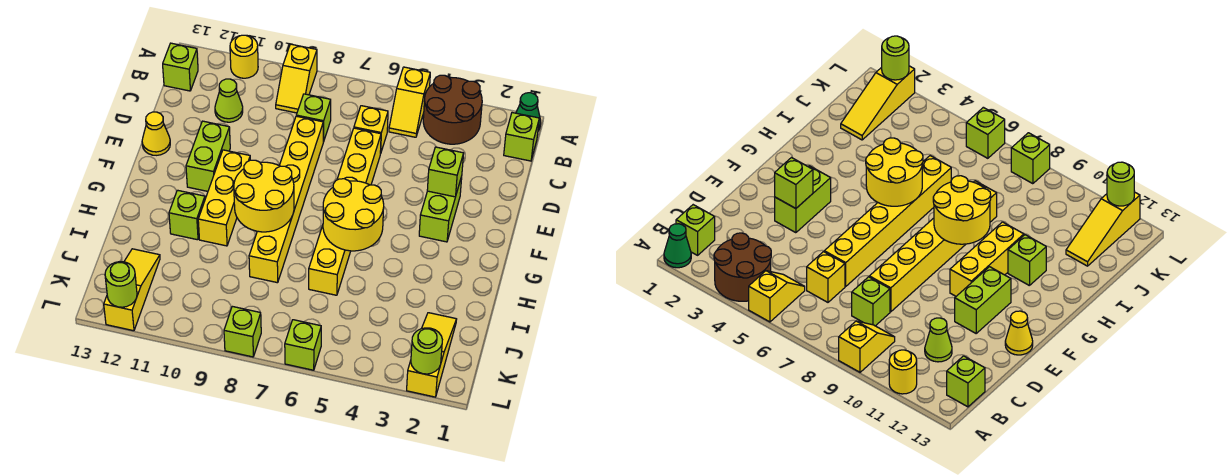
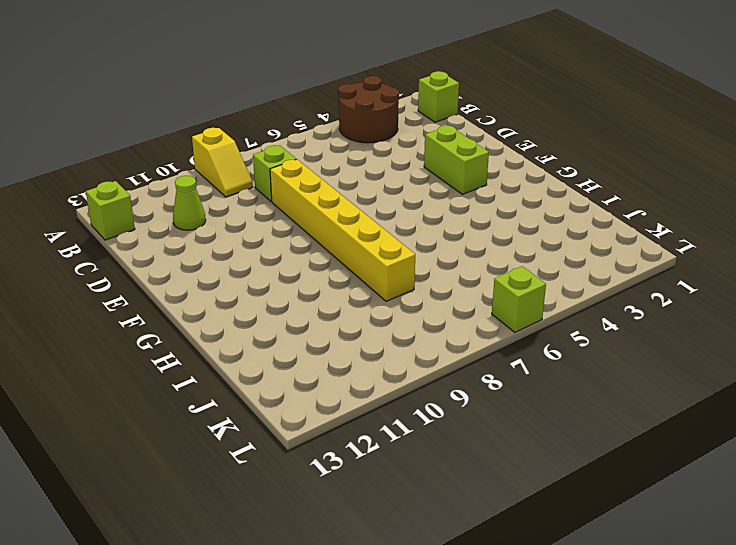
none -> green cone A1 level 1
none -> yellow slope A5:B5 level 1 top A
none -> yellow round brick A11 level 1

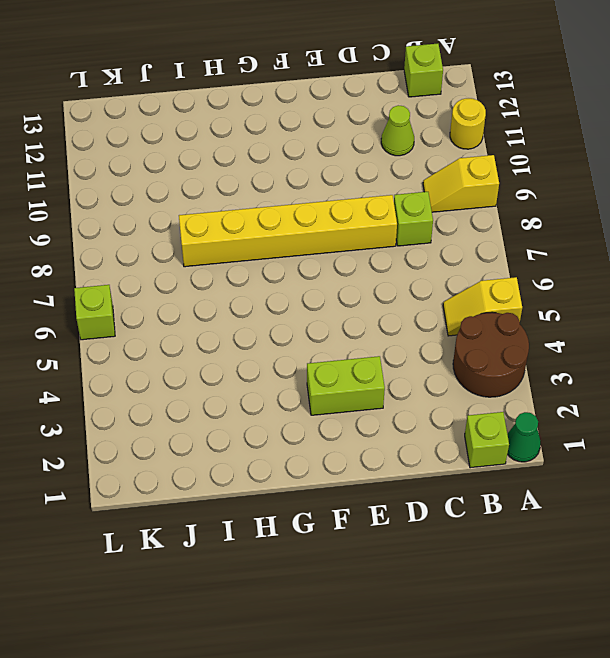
none -> yellow brick C6 level 1
none -> yellow brick D6:I6 level 1
none -> lime brick E11:F11 level 1

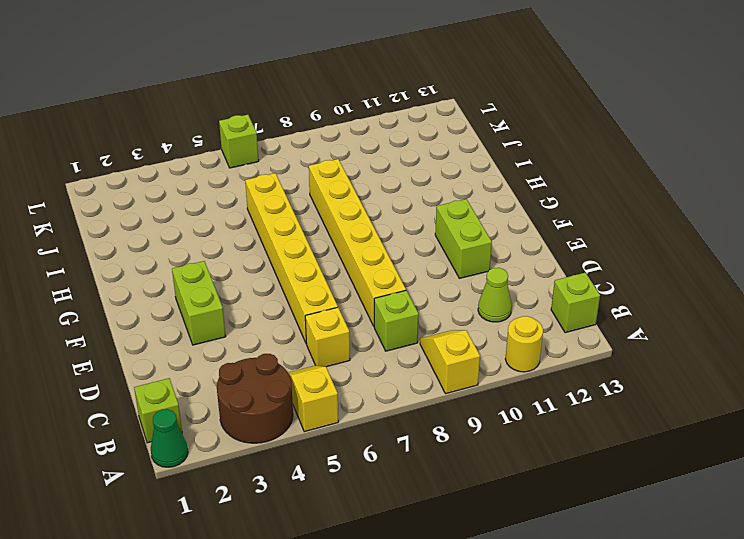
none -> yellow cone E13 level 1
none -> yellow brick F10:H10 level 1
none -> lime brick H11 level 1

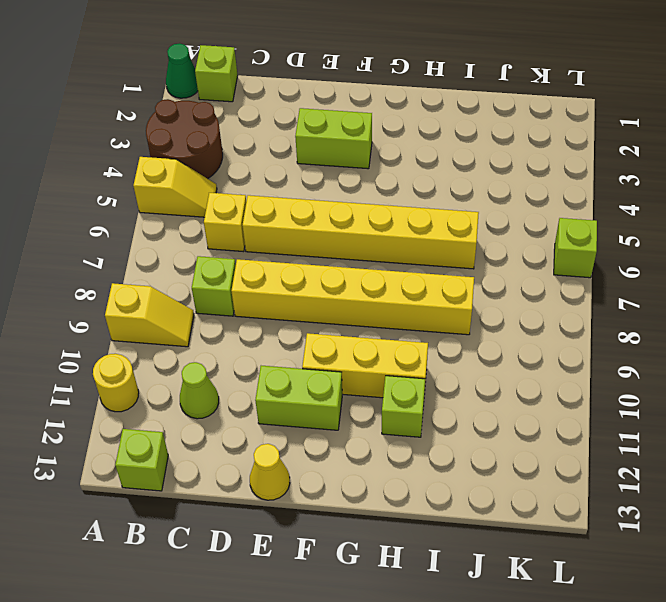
none -> yellow slope J2:L2 level 1 top L
none -> yellow slope J12:L12 level 1 top L
none -> lime brick L8 level 1

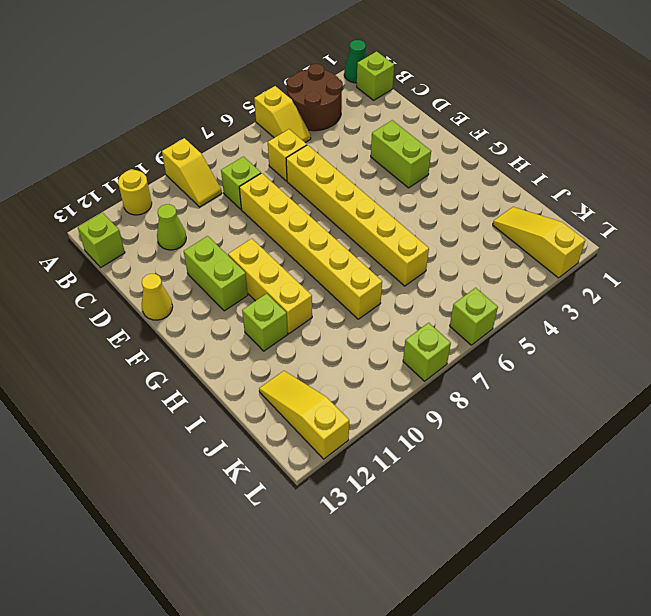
none -> lime brick E3 level 2
none -> yellow round brick G5:H6 level 2
none -> yellow round brick G8:H9 level 2

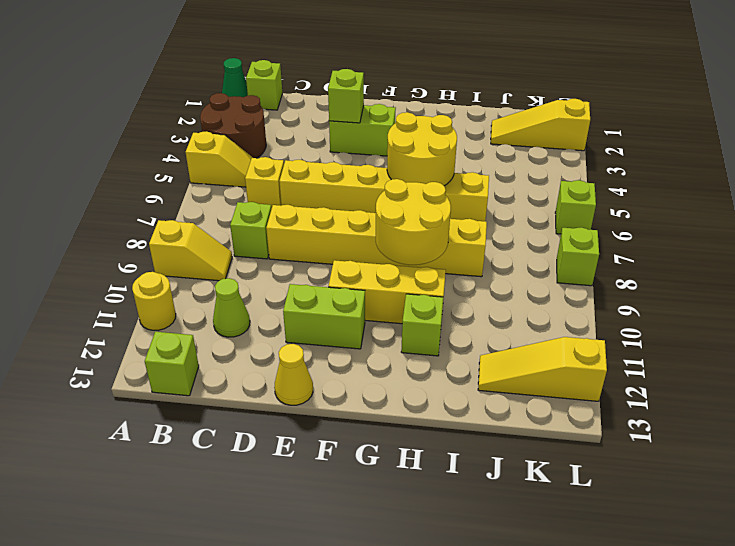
none -> lime round brick L2 level 2
none -> lime round brick L12 level 2

